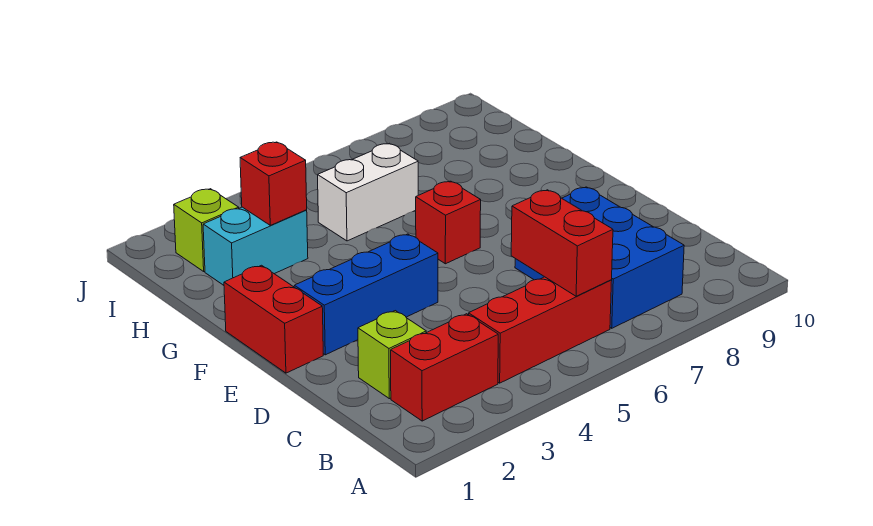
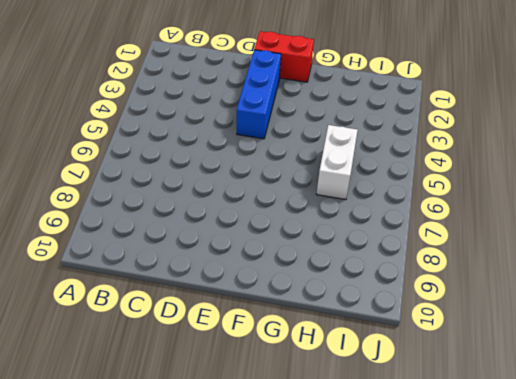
none -> red brick B2:B3 level 1
none -> red brick B4:B6 level 1
none -> blue brick B7:D8 level 1

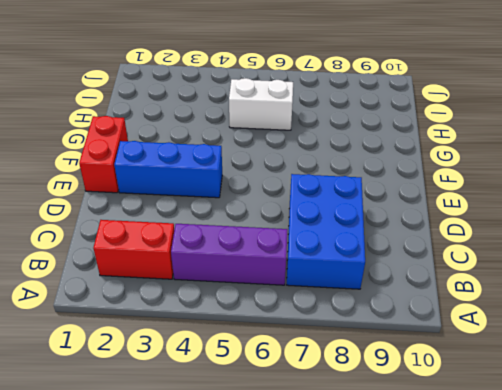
purple brick B4:B6 level 1 -> red brick B4:B6 level 1
none -> lime brick C2 level 1
none -> red brick F6 level 1
none -> cyan brick H2:H3 level 1

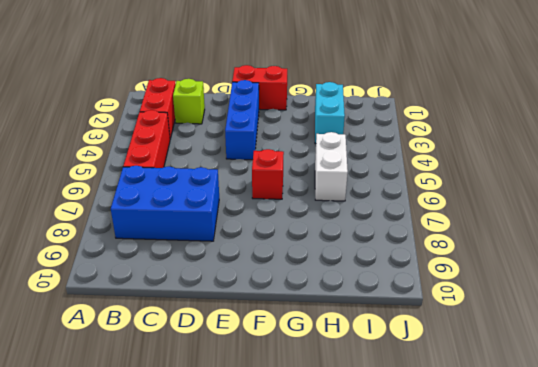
none -> lime brick I2 level 1
none -> red brick B6:C6 level 2
none -> red brick H3 level 2

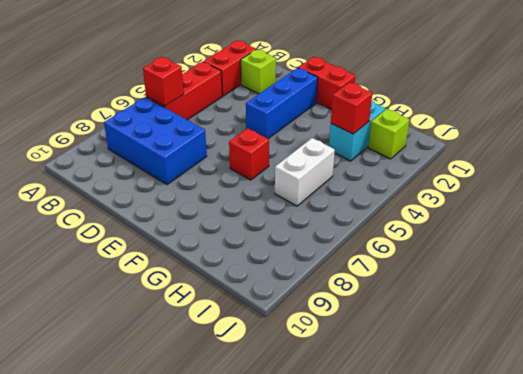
red brick B6 level 2 -> red brick B6:C6 level 2

